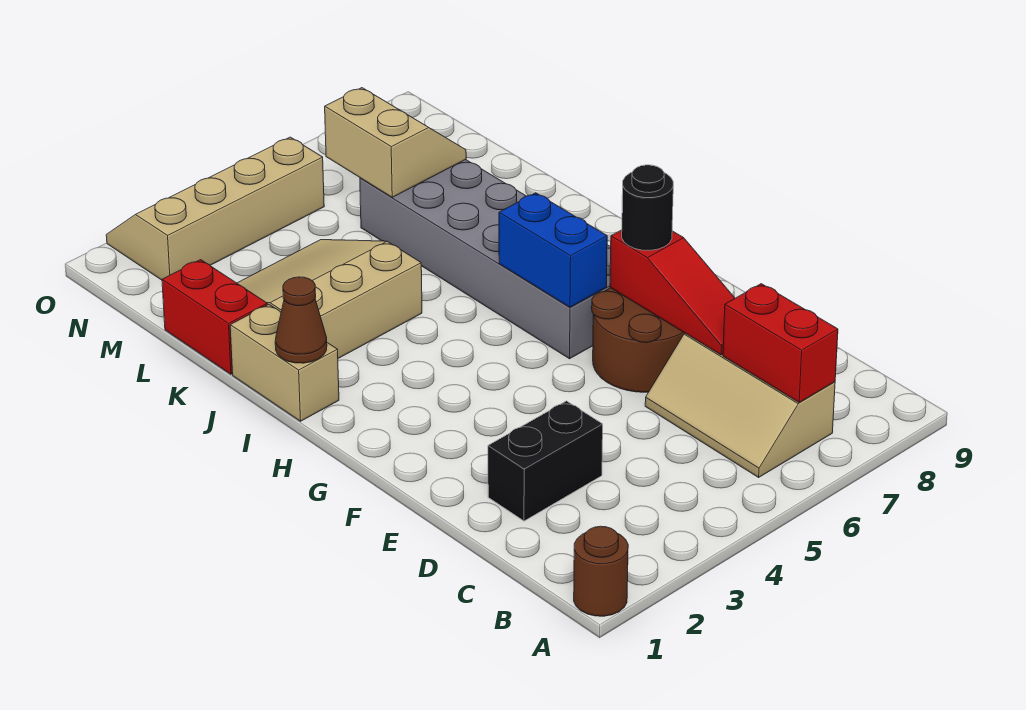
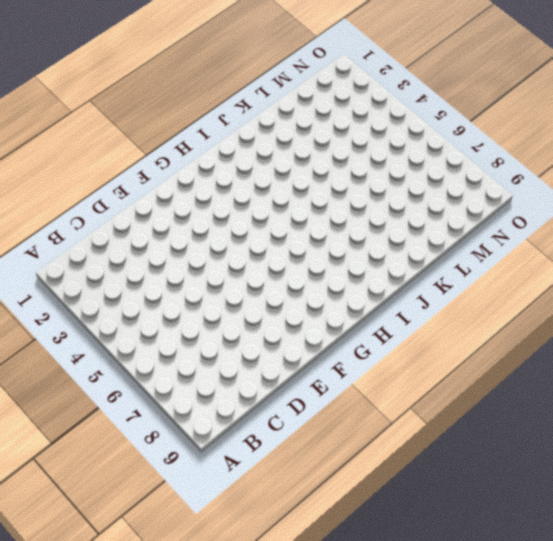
none -> brown round brick A1 level 1
none -> tan slope B6:D7 level 1 top 7
none -> black brick D2:D3 level 1

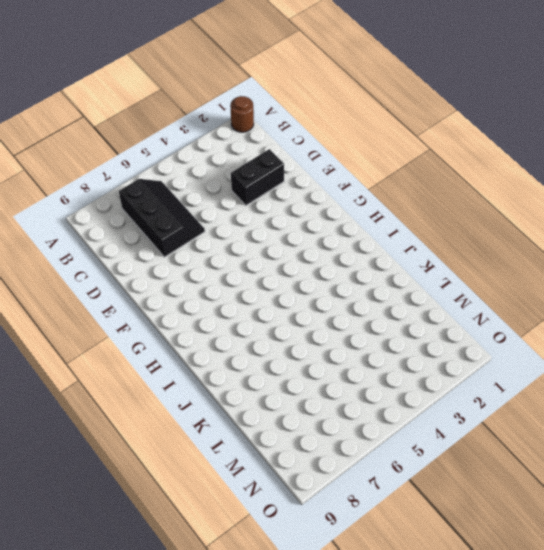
black slope B6:D7 level 1 top 7 -> tan slope B6:D7 level 1 top 7
none -> brown round brick E6:F7 level 1
none -> grey brick G6:L7 level 1
none -> tan brick I1:J1 level 1

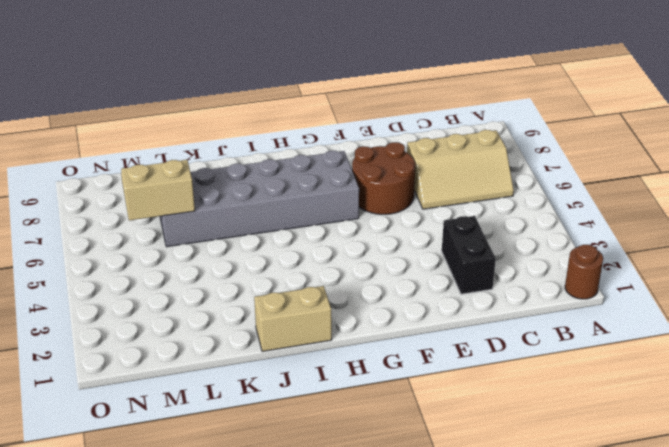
none -> tan slope J2:L4 level 1 top J
none -> red brick K1:L1 level 1
none -> tan slope N2:O5 level 1 top N

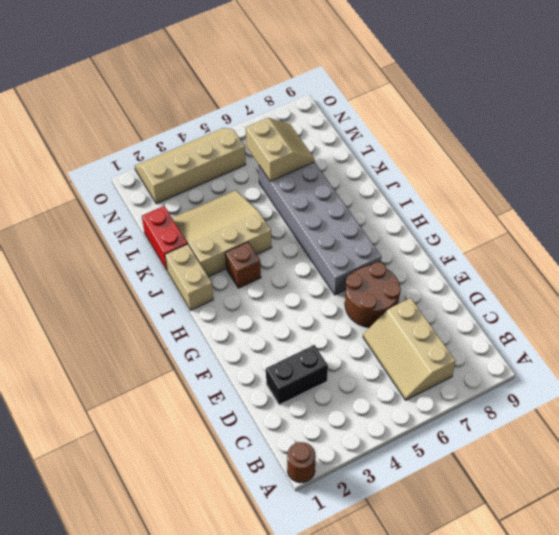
brown brick I3 level 1 -> none
none -> red brick B7:C7 level 2
none -> red slope D7:F7 level 2 top F
none -> blue brick G6:H6 level 2

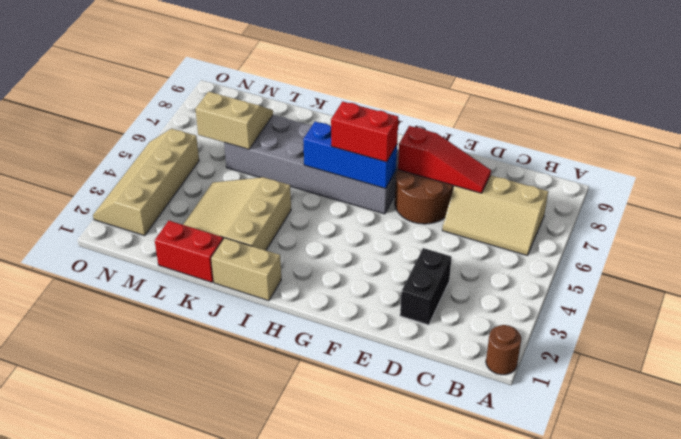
blue brick G6:I6 level 2 -> blue brick G6:H6 level 2
red brick G6:H6 level 3 -> red brick B7:C7 level 2
none -> brown cone I1 level 2
none -> black round brick F7 level 3

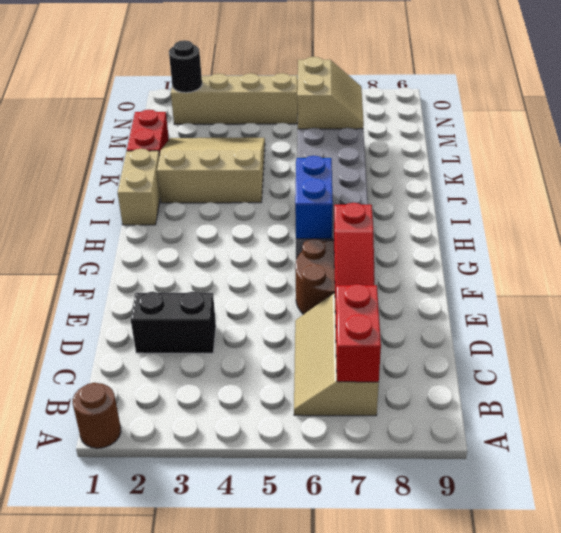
black round brick N2 level 2 -> black round brick F7 level 3
none -> brown cone I1 level 2

